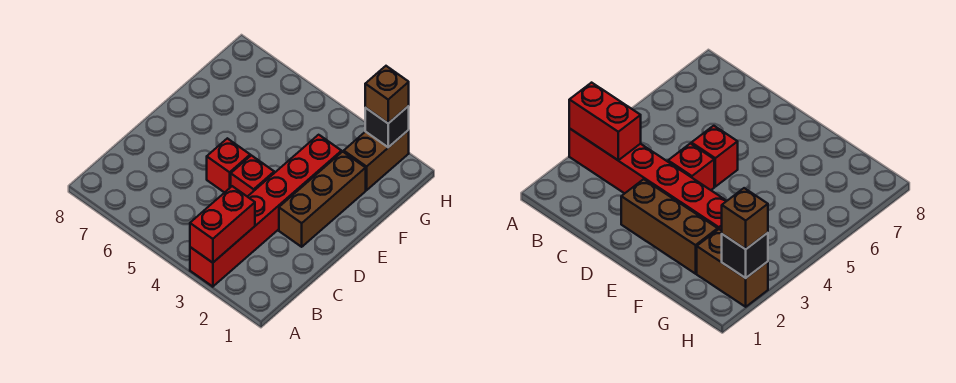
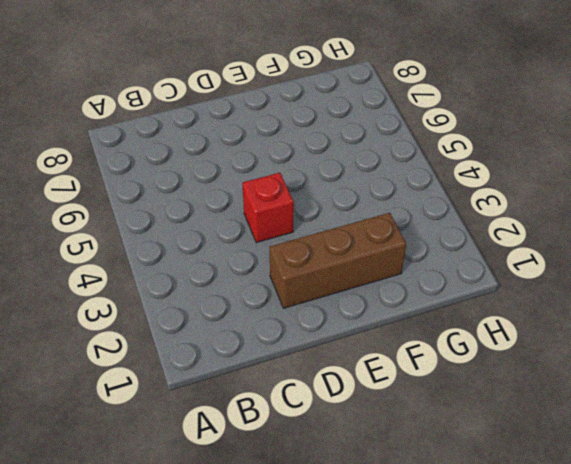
none -> red brick A3:F3 level 1
none -> red brick D5 level 1

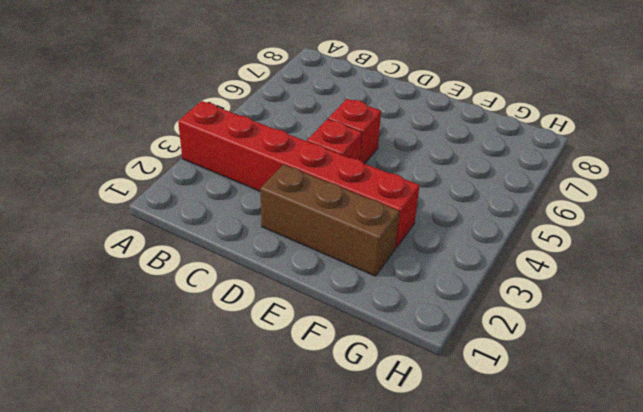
none -> brown brick G2:H2 level 1
none -> red brick A3:B3 level 2

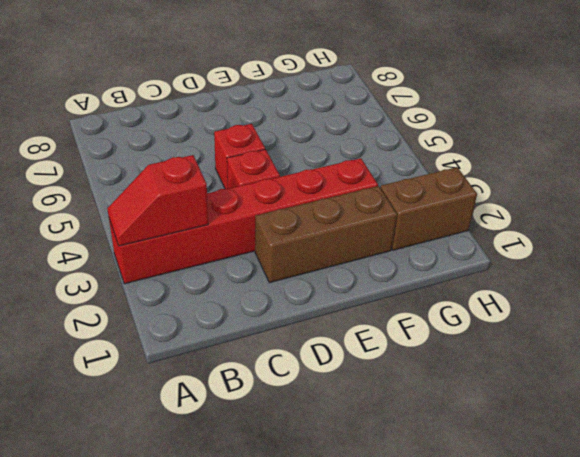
red slope A3:B3 level 2 top B -> red brick A3:B3 level 2
none -> black brick H2 level 2
none -> brown brick H2 level 3

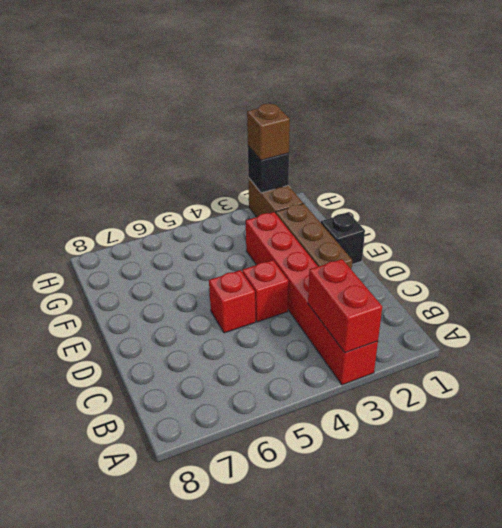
black brick E1 level 1 -> none

